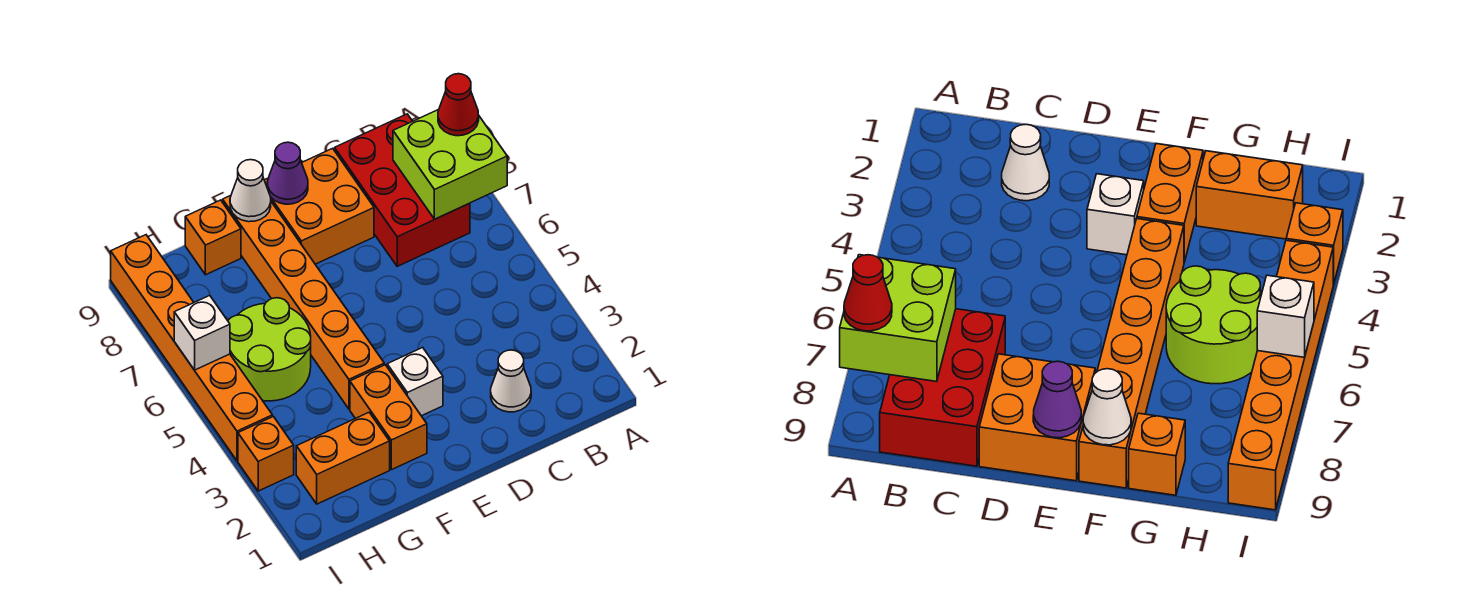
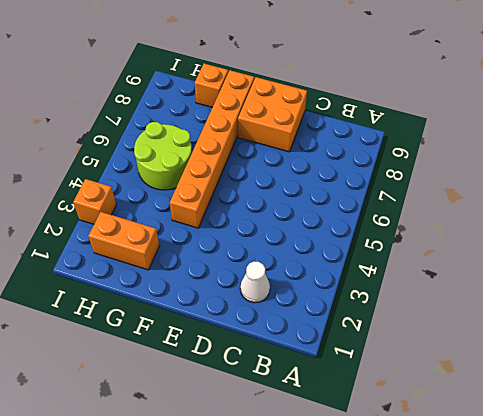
none -> red brick B7:C9 level 1
none -> white brick E3 level 1
none -> orange brick F2:F3 level 1

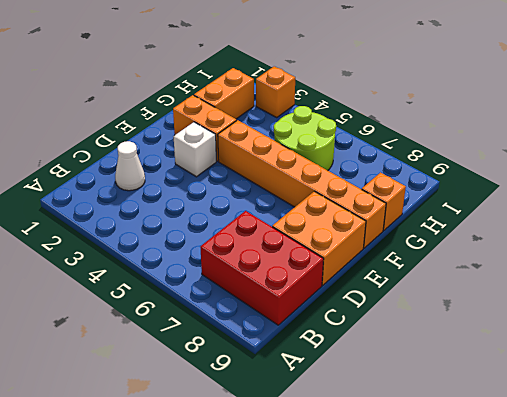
none -> orange brick I4:I9 level 1
none -> lime brick A7:B8 level 2
none -> purple cone E9 level 2

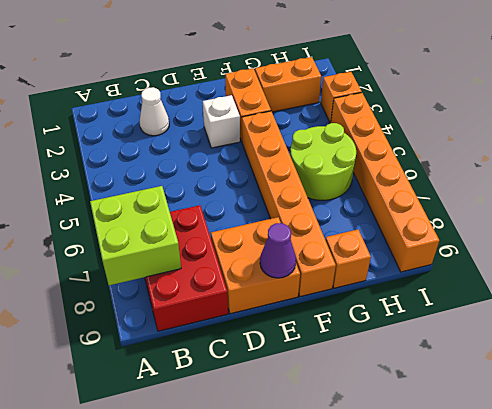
none -> white cone F9 level 2
none -> white brick I6 level 2
none -> red cone A8 level 3

